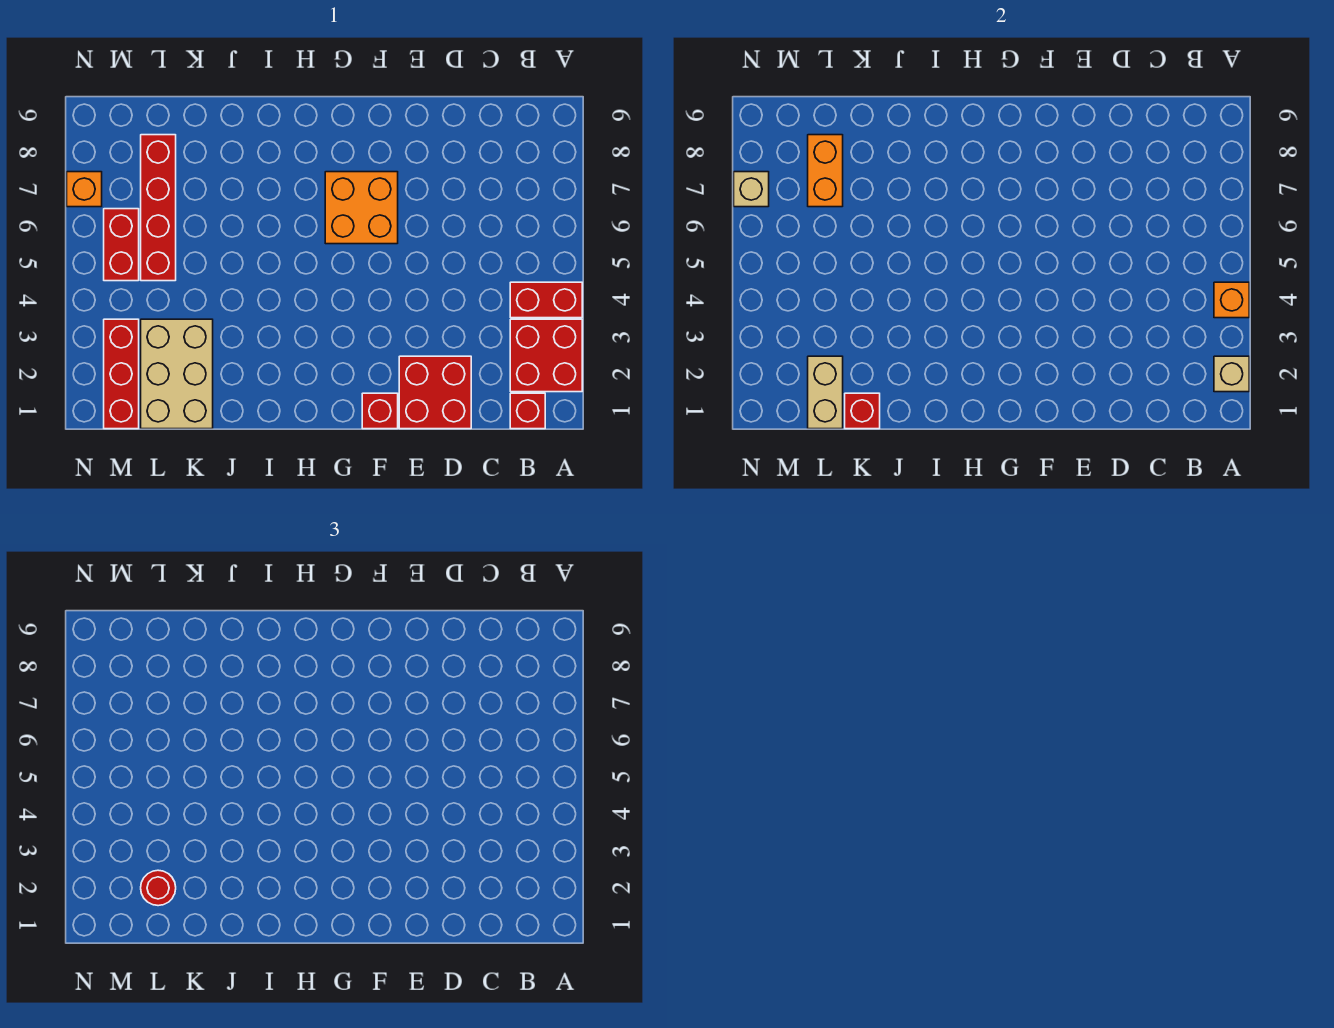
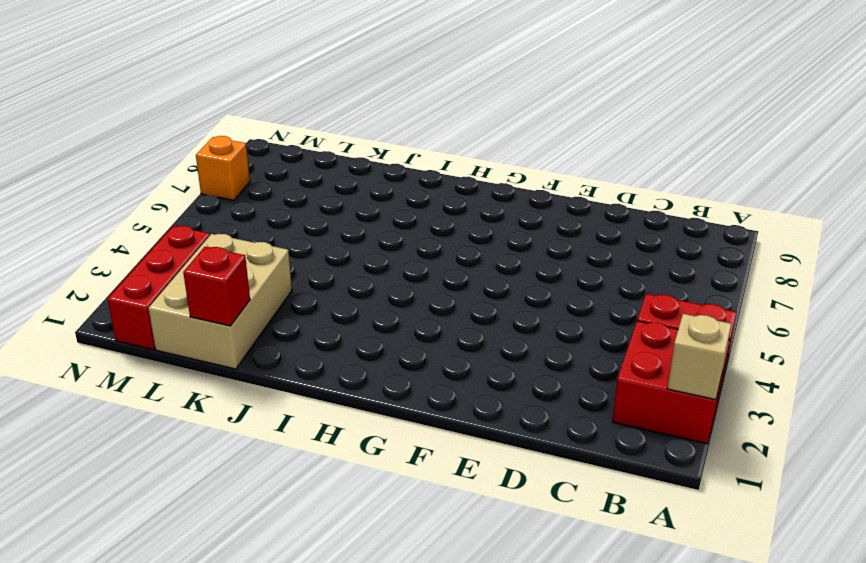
none -> red brick B1 level 1
none -> red brick D1:E2 level 1
none -> red brick F1 level 1

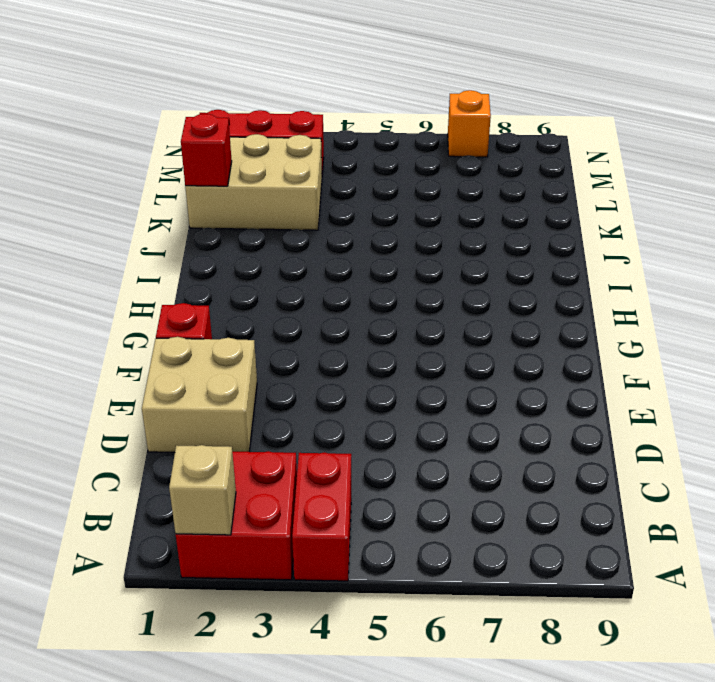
tan brick D1:E2 level 1 -> red brick D1:E2 level 1
none -> red brick B1 level 1
none -> orange brick F6:G7 level 1
none -> red brick L5:L8 level 1

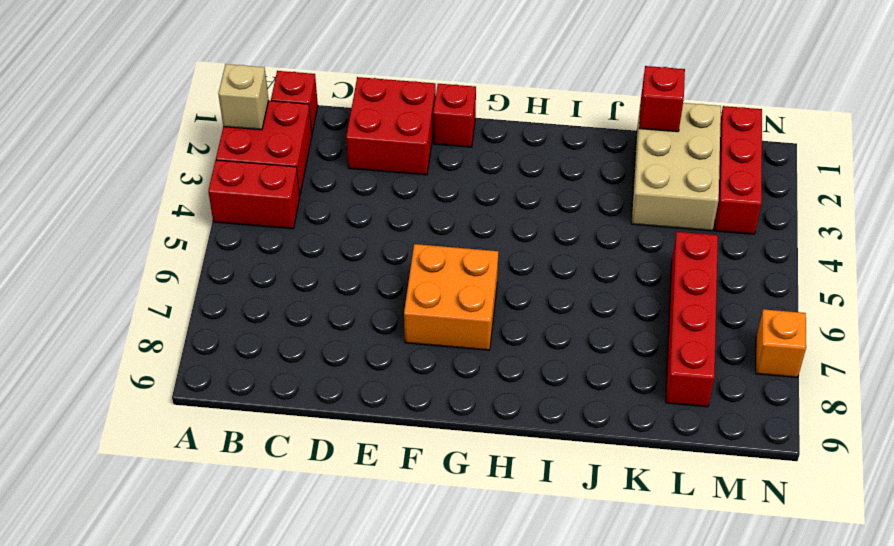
none -> red brick M5:M6 level 1
none -> orange brick A4 level 2
none -> tan brick L1:L2 level 2

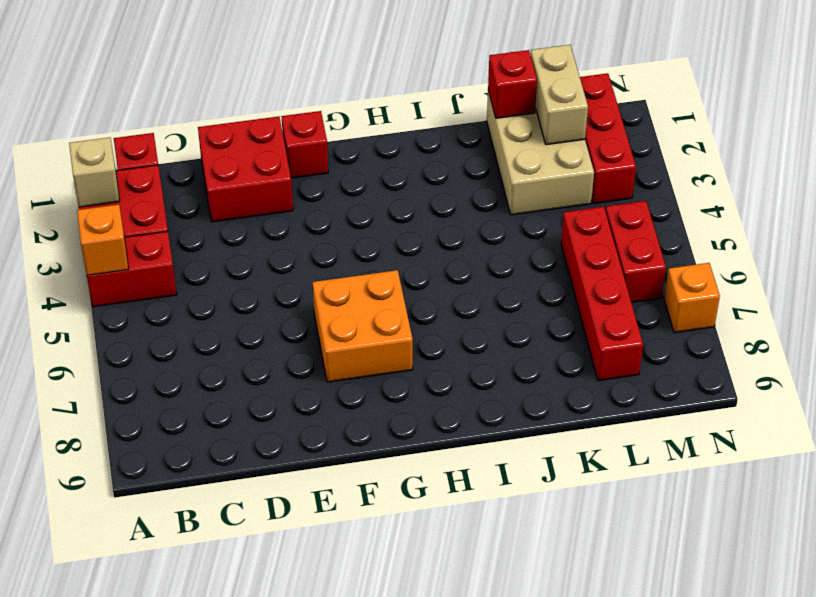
none -> orange brick L7:L8 level 2
none -> tan brick N7 level 2
none -> red round brick L2 level 3

